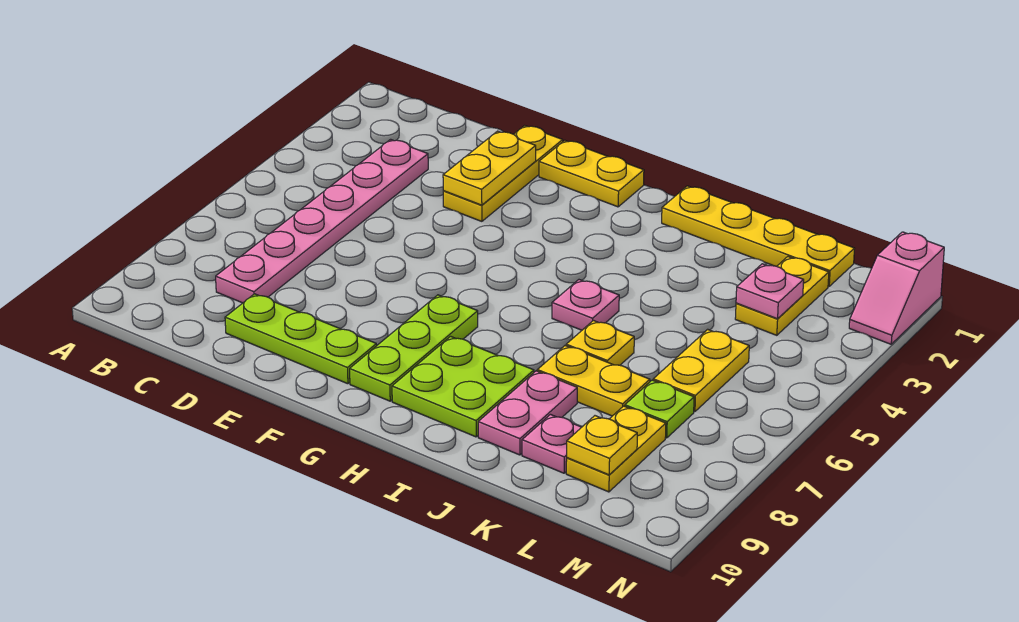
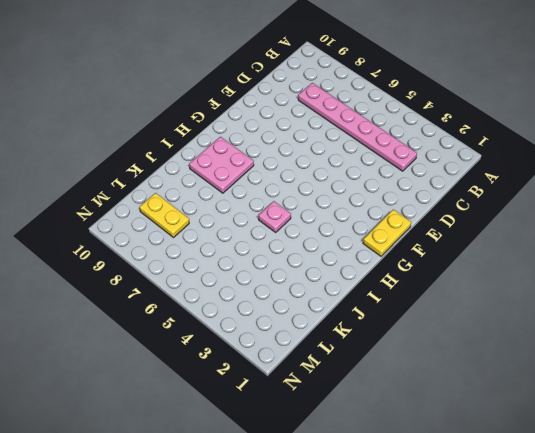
pink plate H8:I9 level 1 -> lime plate H8:I9 level 1
none -> lime plate D9:F9 level 1
none -> yellow plate E1:E3 level 1
none -> lime plate G7:G9 level 1

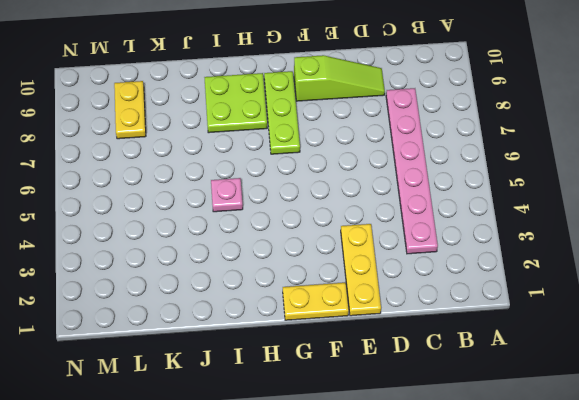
lime slope D9:F9 level 1 top F -> lime plate D9:F9 level 1
none -> yellow plate I1:L1 level 1
none -> yellow plate J6 level 1
none -> yellow plate J7:K7 level 1

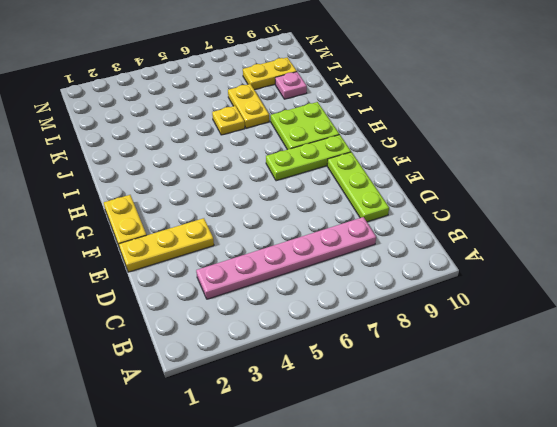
none -> yellow plate I1:L1 level 1
none -> pink plate I5 level 1
none -> pink plate J8:J9 level 1

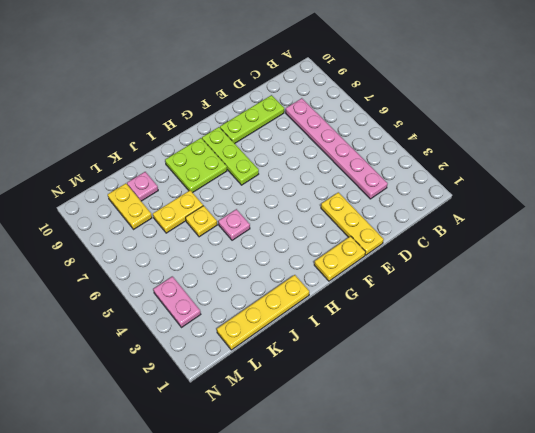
pink plate M3:M4 level 1 -> pink plate J8:J9 level 1
none -> yellow plate L2:L3 level 1
none -> yellow plate L5:L6 level 1
none -> lime plate L7 level 1

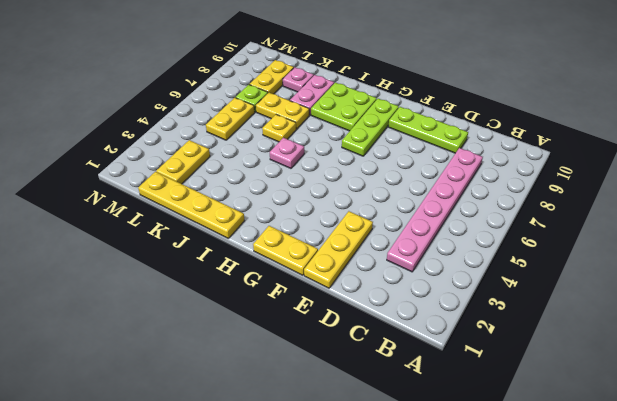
none -> pink slope N1:N2 level 1 top 1
none -> yellow plate E2:E3 level 2
none -> pink plate L3 level 2

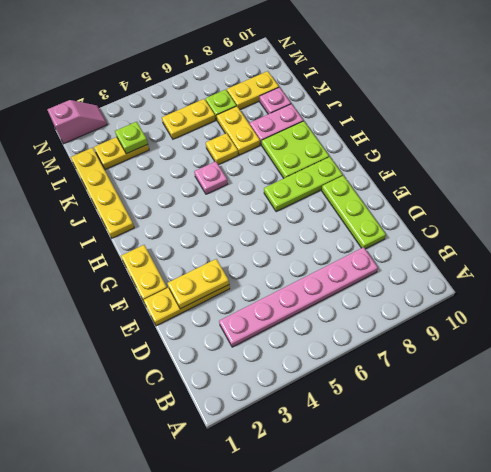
lime plate L3 level 2 -> pink plate L3 level 2
none -> yellow plate L9 level 2

